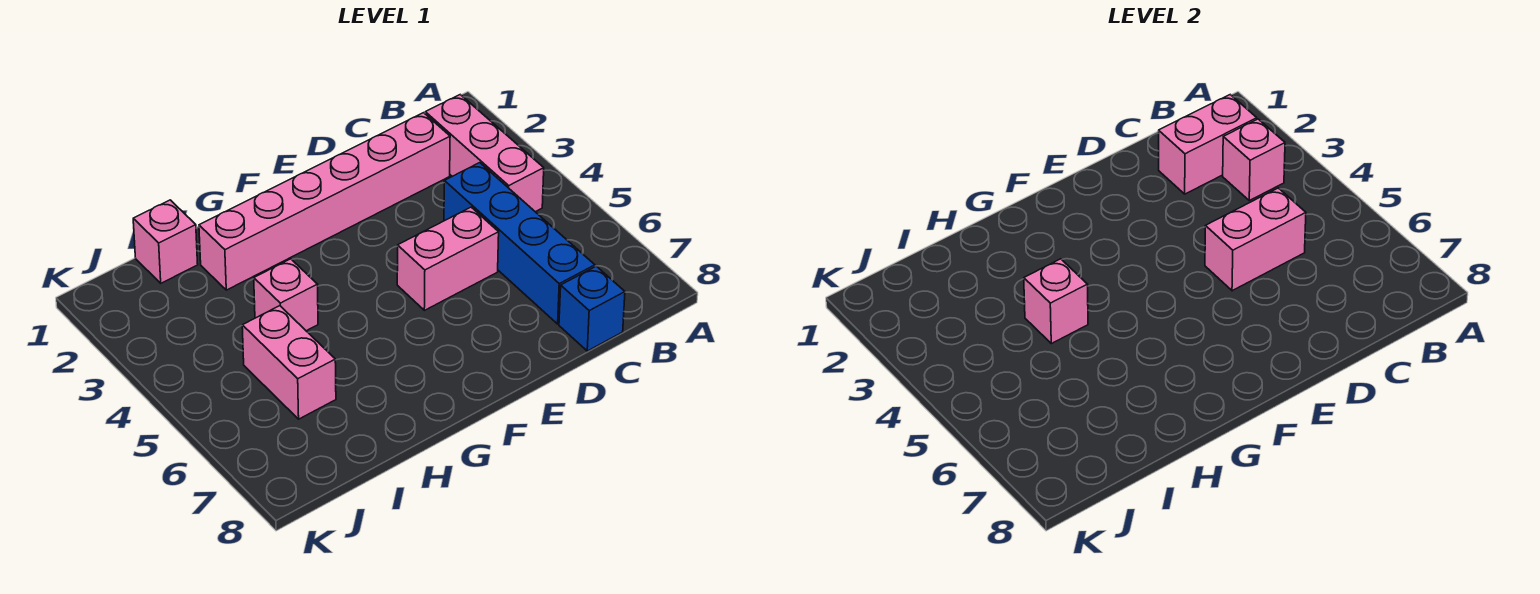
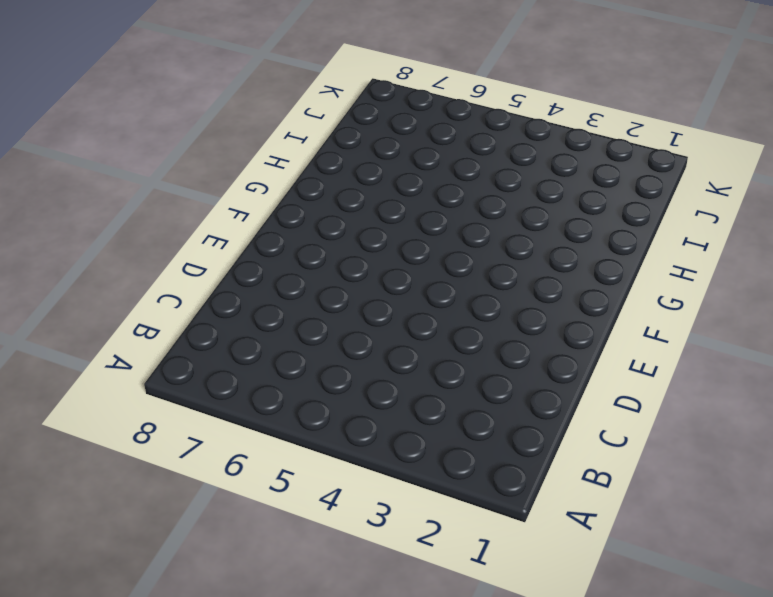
none -> pink brick B2:B4 level 1
none -> pink brick C2:H2 level 1
none -> blue brick C4:C7 level 1

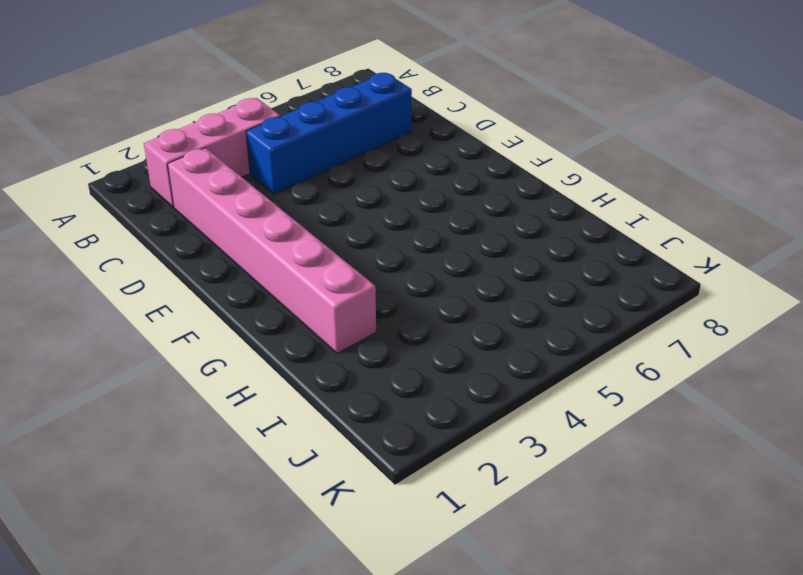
none -> blue brick C8 level 1
none -> pink brick D5:E5 level 1
none -> pink brick H4 level 1

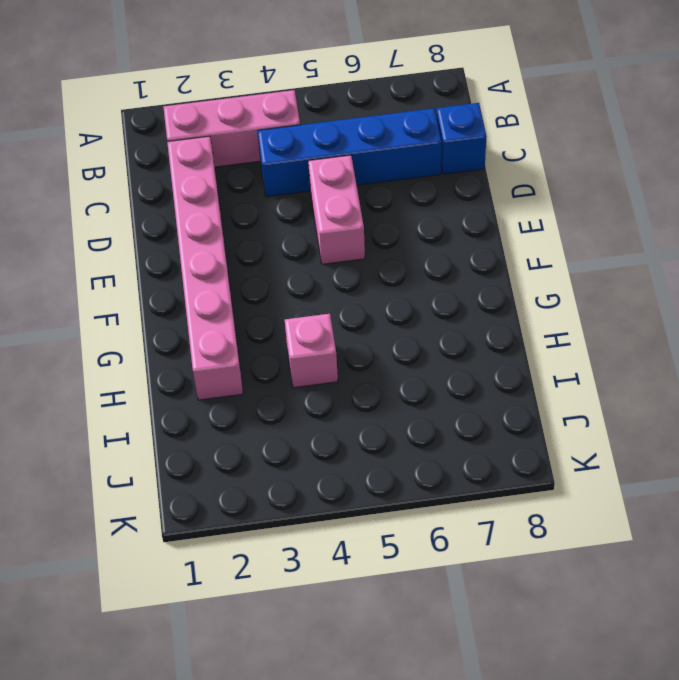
none -> pink brick I1 level 1
none -> pink brick I5:I6 level 1
none -> pink brick B2:C2 level 2

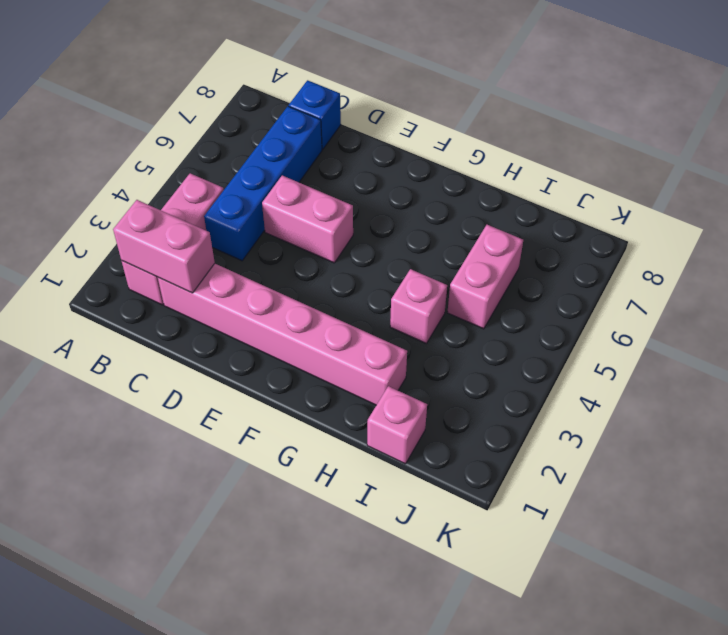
none -> pink brick B3 level 2
none -> pink brick C5:D5 level 2
none -> pink brick H4 level 2

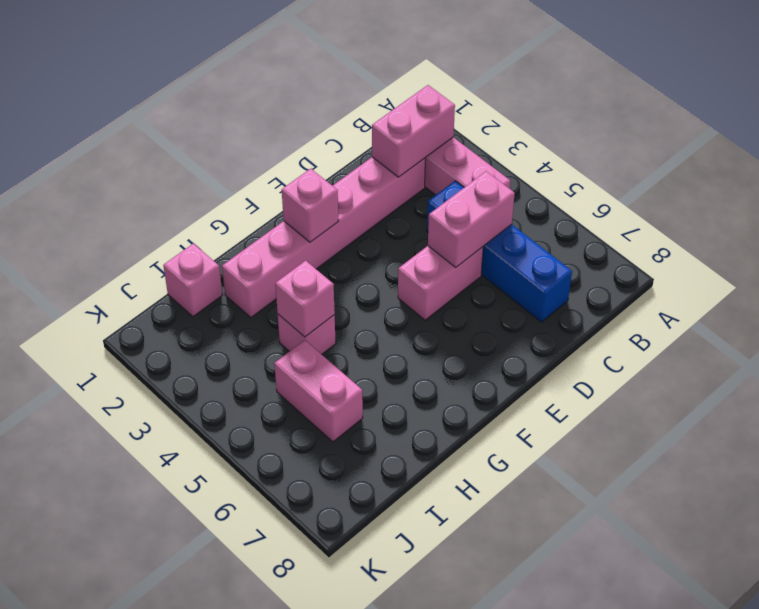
pink brick F2 level 2 -> pink brick B3 level 2
none -> blue brick C8 level 1

